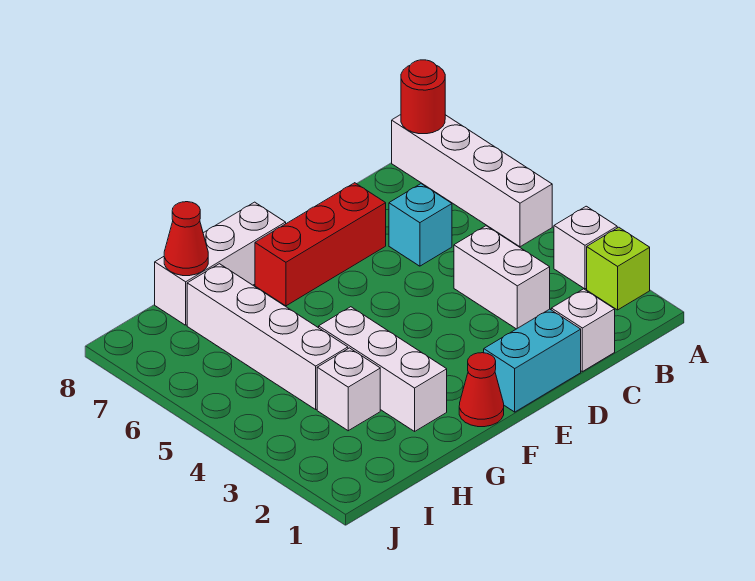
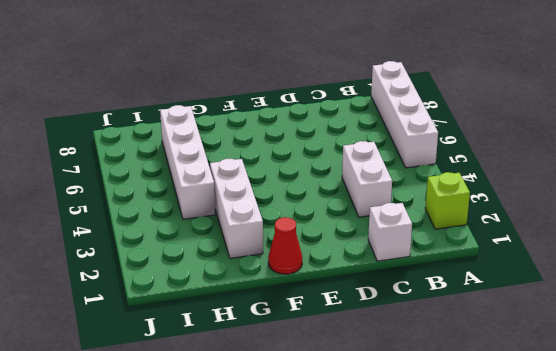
none -> white brick A3 level 1
none -> cyan brick C6 level 1
none -> cyan brick D1:E1 level 1

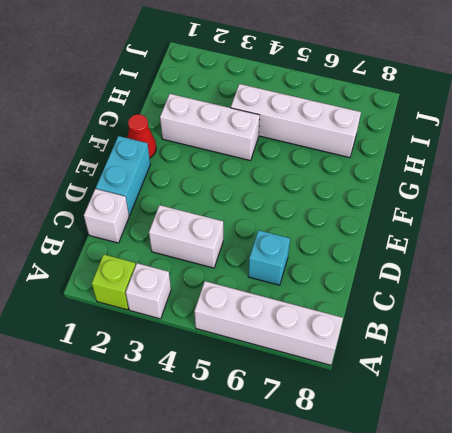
none -> red brick D7:F7 level 1
none -> white brick F8:H8 level 1
none -> white brick H3 level 1

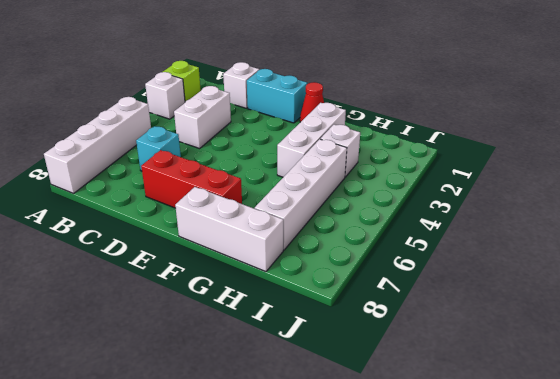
none -> red round brick A8 level 2
none -> red cone H8 level 2

